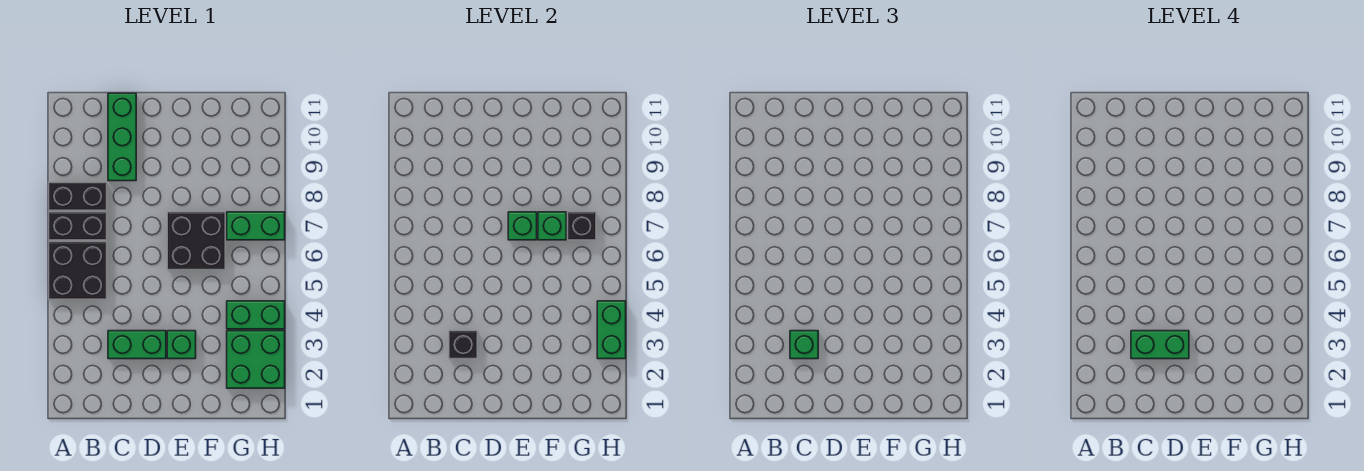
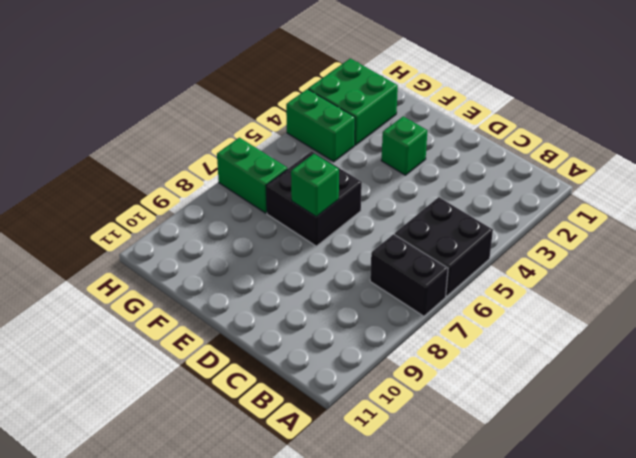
none -> black brick A8:B8 level 1
none -> green brick C3:D3 level 1
none -> green brick C9:C11 level 1

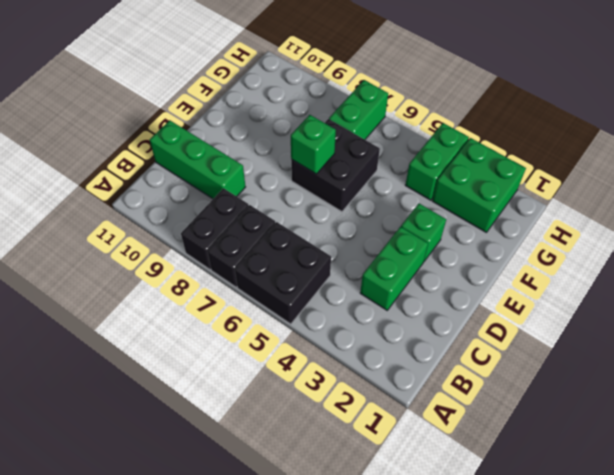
none -> black brick C3 level 2
none -> green brick F7 level 2
none -> black brick G7 level 2

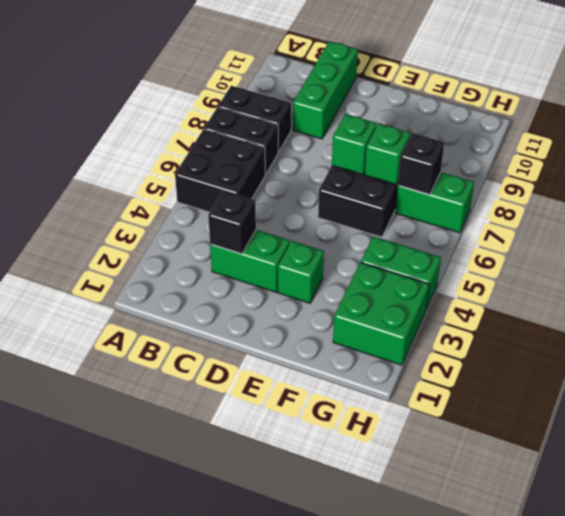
none -> green brick H3:H4 level 2
none -> green brick C3 level 3
none -> green brick C3:D3 level 4

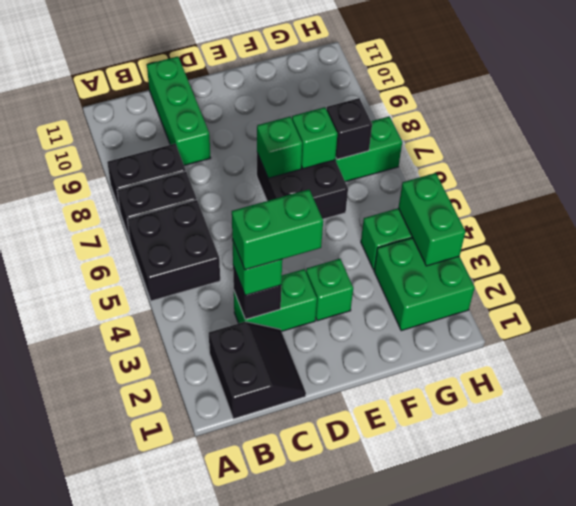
black slope B1:C2 level 1 top B -> none

